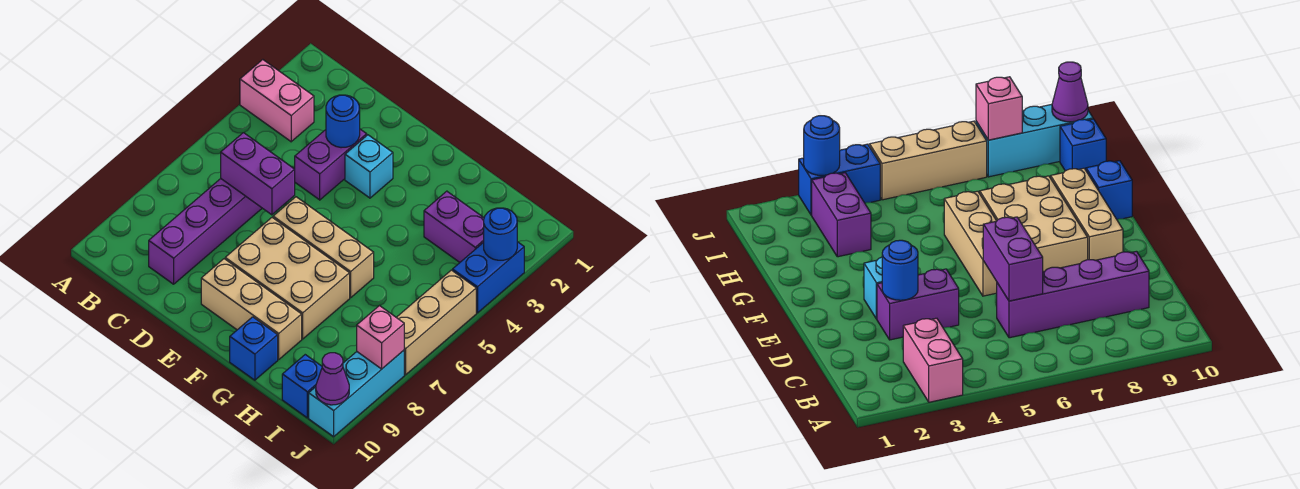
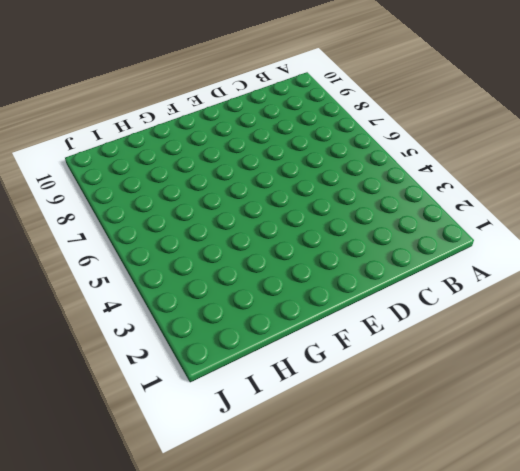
none -> pink brick A3:B3 level 1
none -> purple brick C6:C9 level 1
none -> purple brick D3:D4 level 1

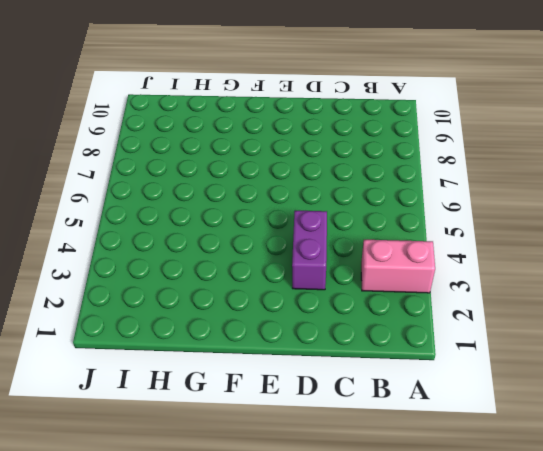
none -> purple brick C6:C9 level 1
none -> cyan brick E3 level 1
none -> tan brick E6:G6 level 1

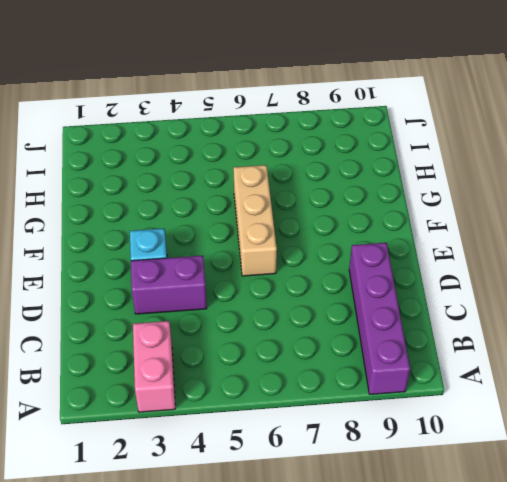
purple brick A9:D9 level 1 -> purple brick C6:C9 level 1
none -> tan brick E7:G8 level 1
none -> tan brick E9:G9 level 1
none -> blue brick G10 level 1

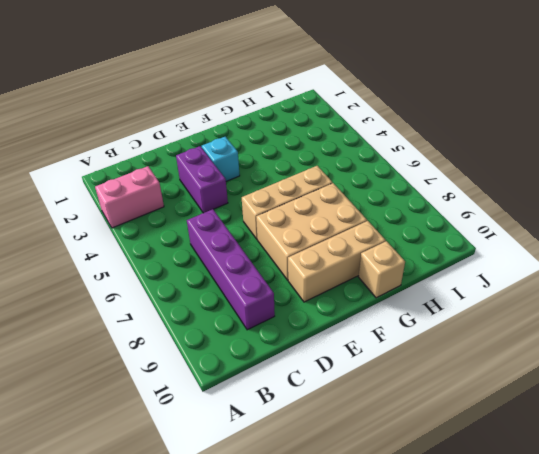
tan brick G10 level 1 -> blue brick G10 level 1
none -> purple brick H3:I3 level 1
none -> blue brick I10 level 1
none -> blue brick J3:J4 level 1

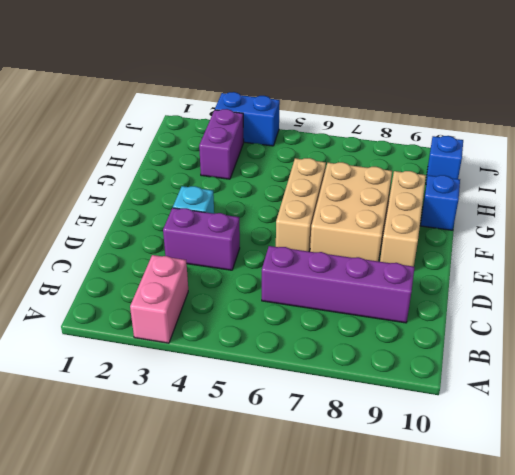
none -> tan brick J5:J7 level 1
none -> cyan brick J8:J10 level 1
none -> purple brick C6:D6 level 2

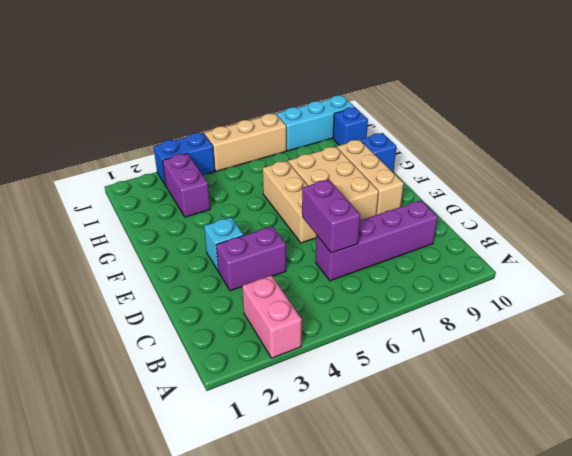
none -> blue round brick D3 level 2
none -> blue round brick J3 level 2
none -> pink brick J8 level 2

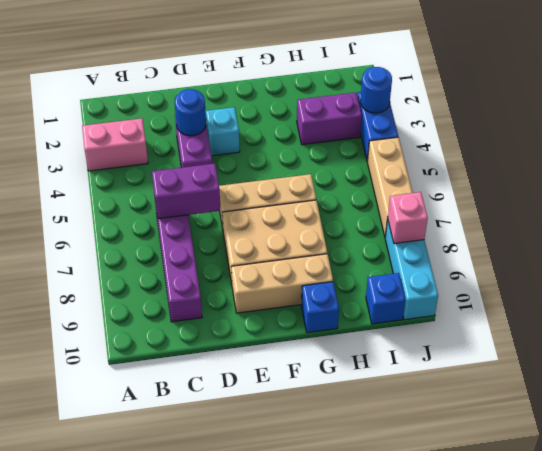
none -> purple cone J10 level 2

